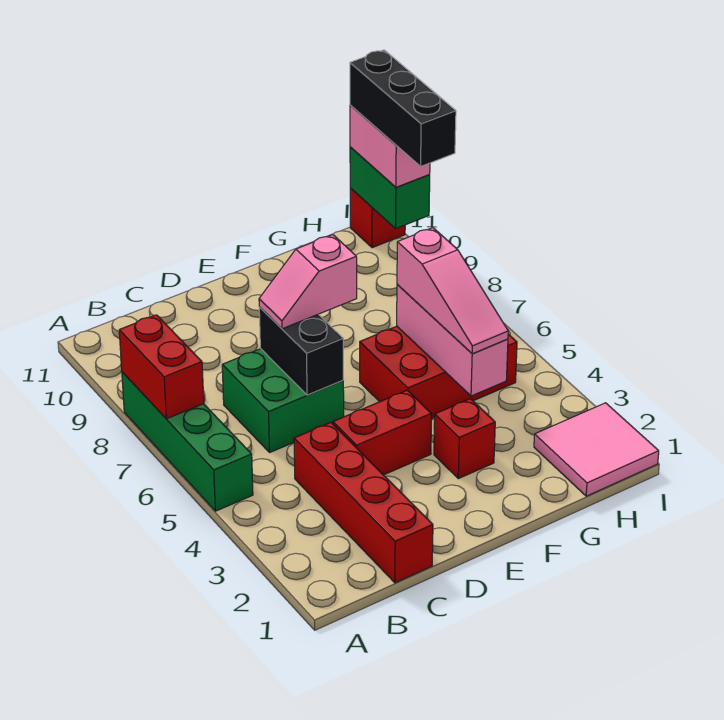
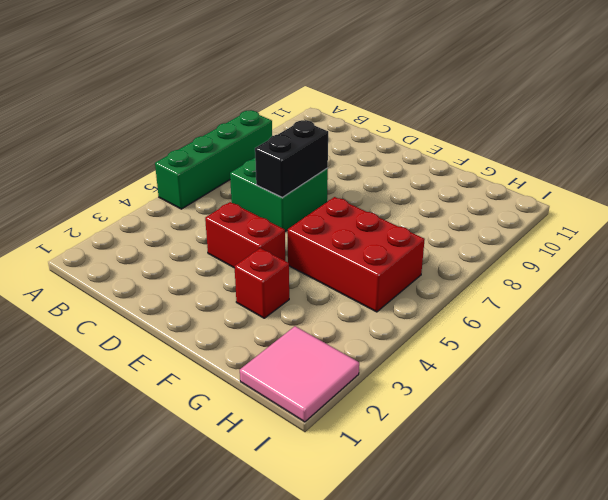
none -> red brick C1:C4 level 1
none -> red brick I11 level 1
none -> red brick A7:A8 level 2

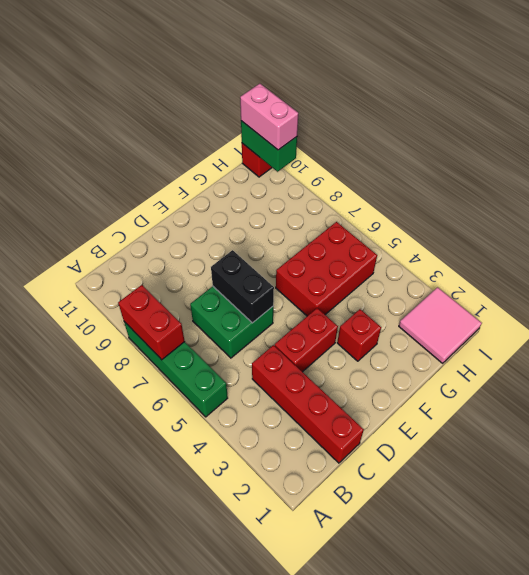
none -> pink brick G4:G6 level 2
none -> pink slope D7:E7 level 3 top E
none -> pink slope G4:G6 level 3 top 6

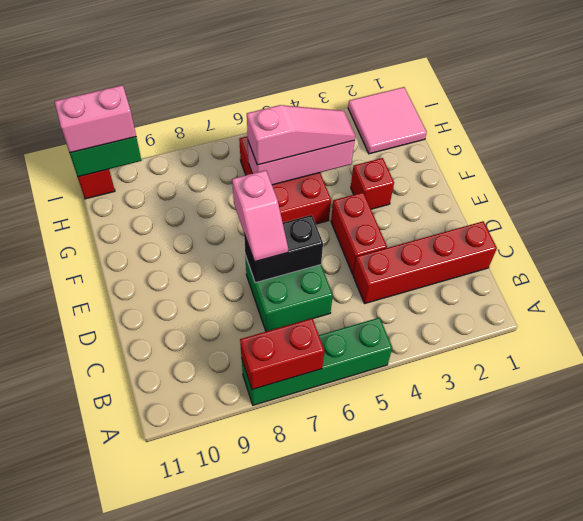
none -> black brick I9:I11 level 4

